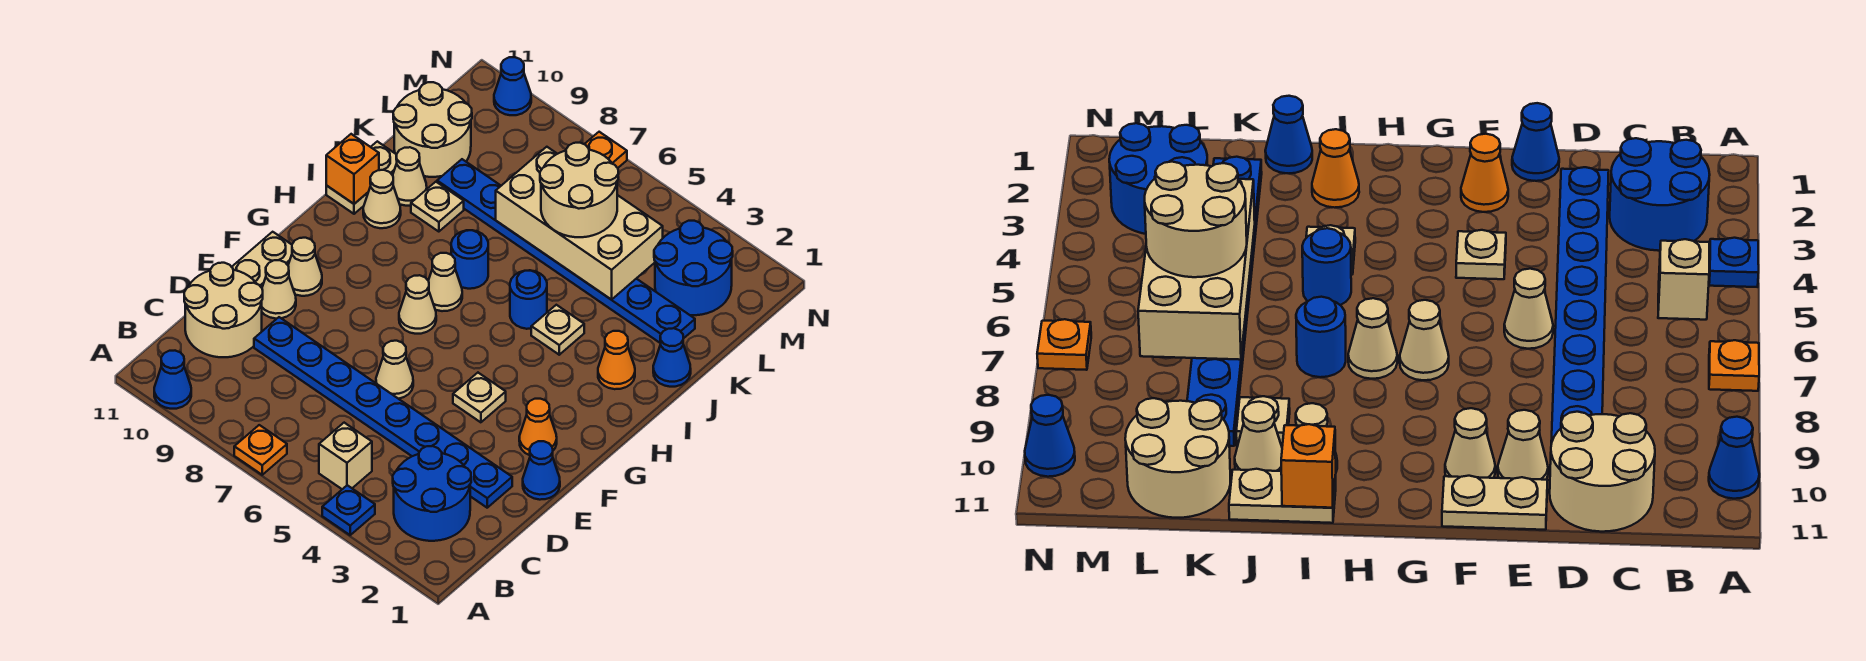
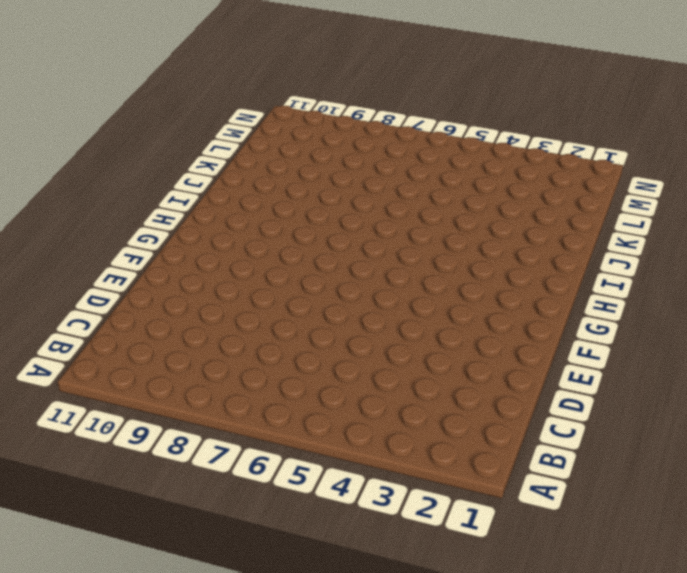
none -> blue plate A4 level 1
none -> orange plate A7 level 1
none -> blue cone A10 level 1
none -> blue round brick B2:C3 level 1

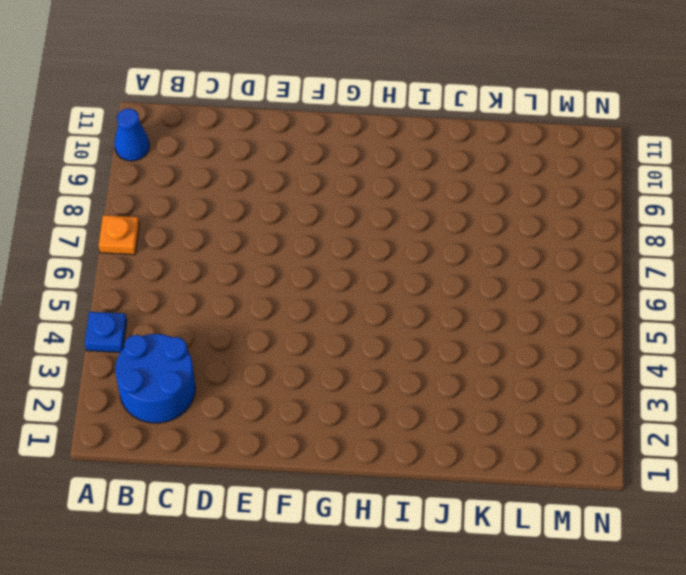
none -> tan brick B5 level 1
none -> tan round brick C10:D11 level 1
none -> blue plate D2:D9 level 1
none -> blue cone E1 level 1

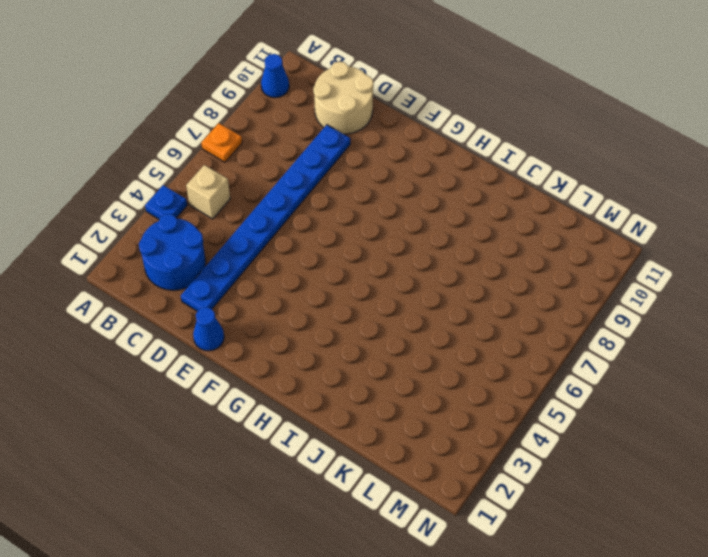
none -> tan cone E6 level 1
none -> tan cone E10 level 1
none -> tan plate E11:F11 level 1
none -> orange cone F2 level 1

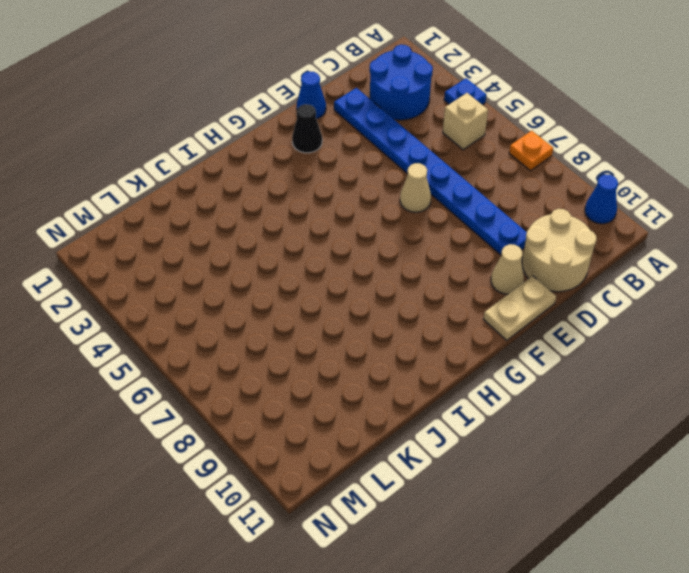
black cone F2 level 1 -> orange cone F2 level 1
none -> tan plate F4 level 1
none -> tan cone F10 level 1
none -> tan cone G7 level 1
none -> tan cone H7 level 1

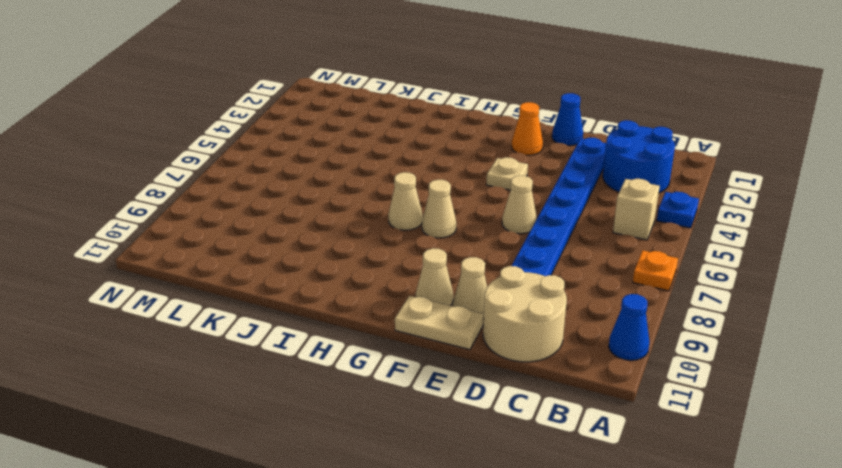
none -> orange cone I2 level 1
none -> tan plate I4 level 1
none -> blue round brick I5 level 1
none -> blue round brick I7 level 1

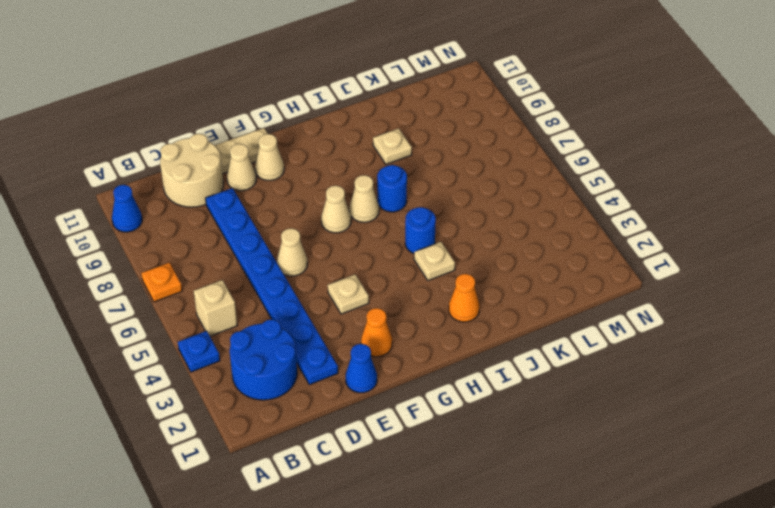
none -> tan cone I10 level 1
none -> tan plate I11:J11 level 1
none -> blue cone J1 level 1
none -> tan cone J10 level 1

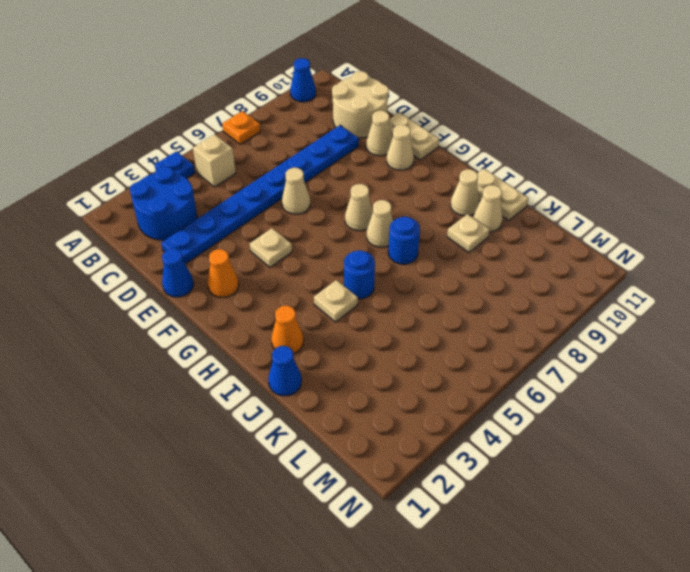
none -> blue plate K2:K9 level 1
none -> tan round brick K10:L11 level 1
none -> blue round brick L2:M3 level 1
none -> orange plate N7 level 1

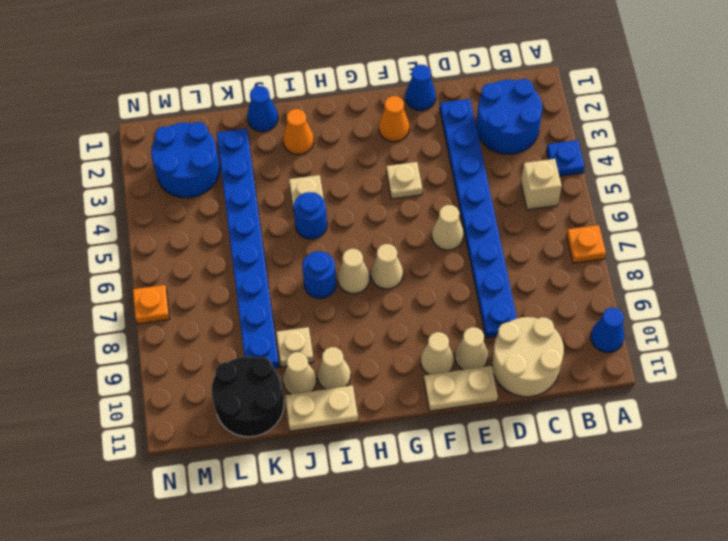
black round brick K10:L11 level 1 -> tan round brick K10:L11 level 1
none -> blue cone N10 level 1
none -> orange brick I11 level 2
none -> tan brick K4:L7 level 2
none -> tan round brick K5:L6 level 3

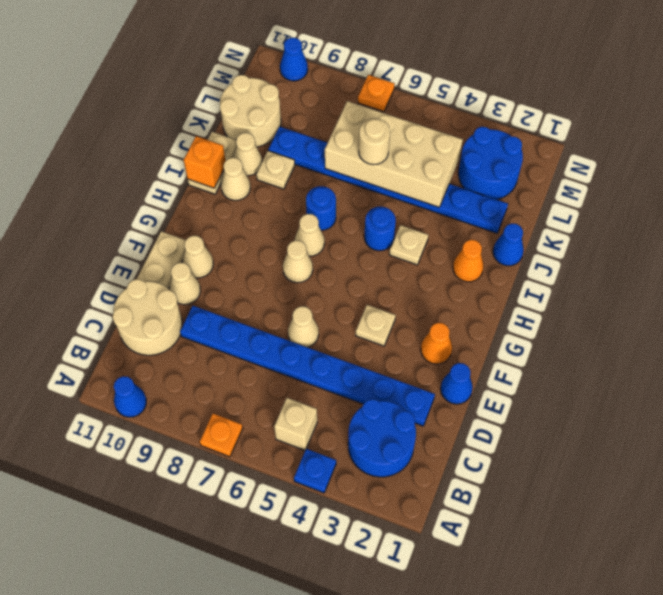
tan round brick K6 level 3 -> tan round brick K5:L6 level 3

